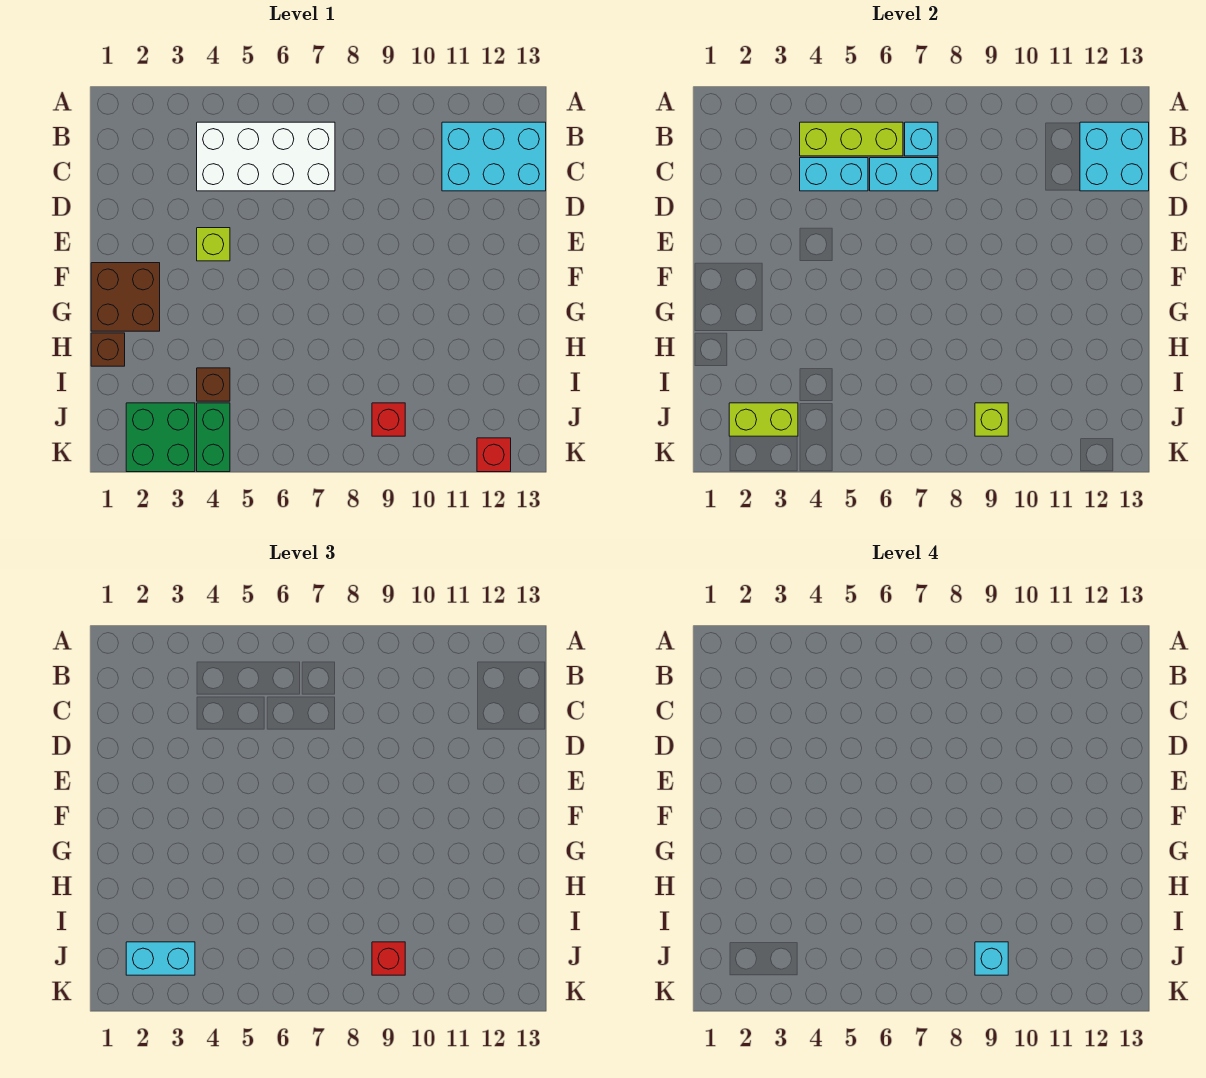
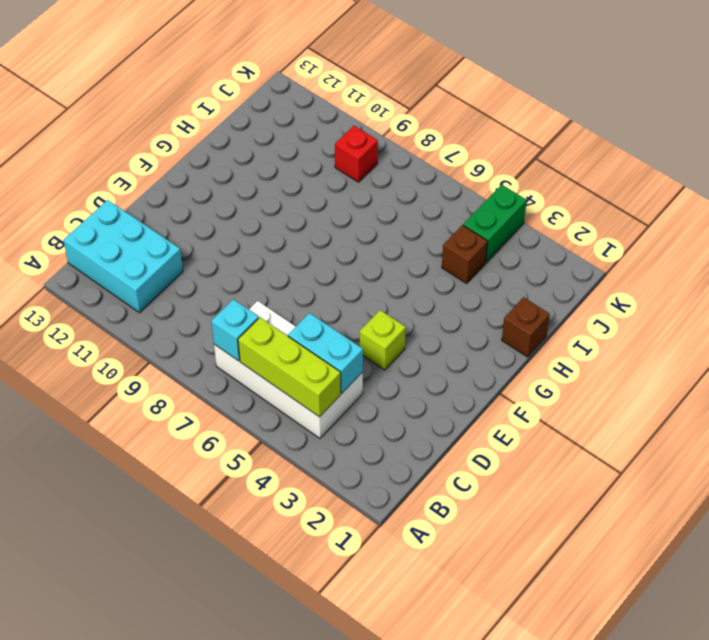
none -> brown brick F1:G2 level 1
none -> green brick J2:K3 level 1
none -> red brick K12 level 1

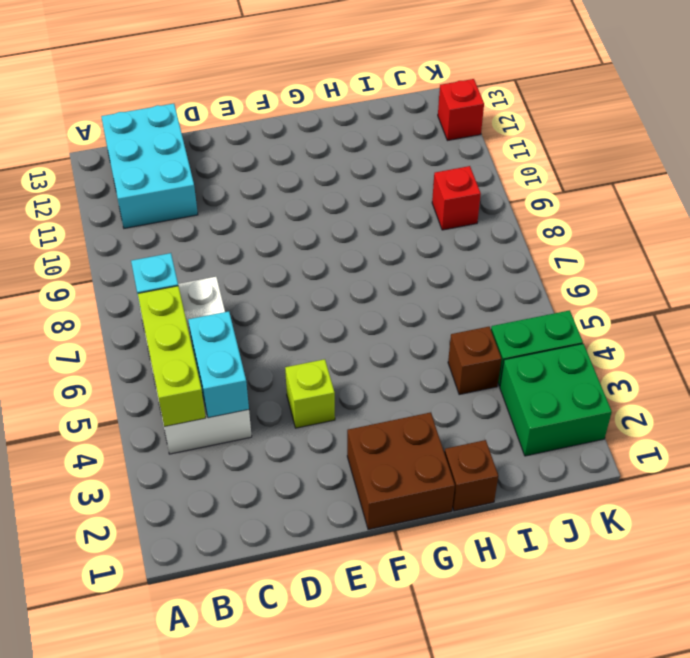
none -> cyan brick B12:C13 level 2
none -> cyan brick C6:C7 level 2
none -> lime brick J2:J3 level 2

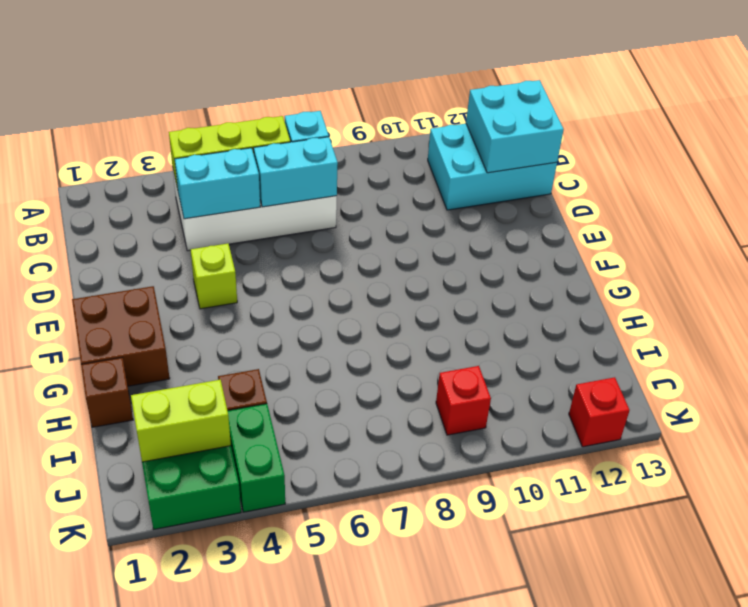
none -> lime brick J9 level 2
none -> cyan brick J2:J3 level 3
none -> red brick J9 level 3

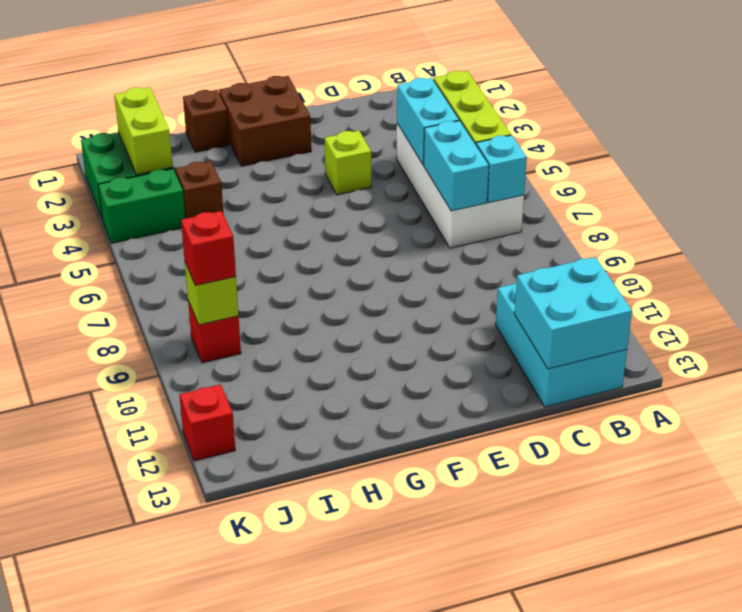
none -> cyan brick J2:J3 level 3
none -> cyan brick J9 level 4

